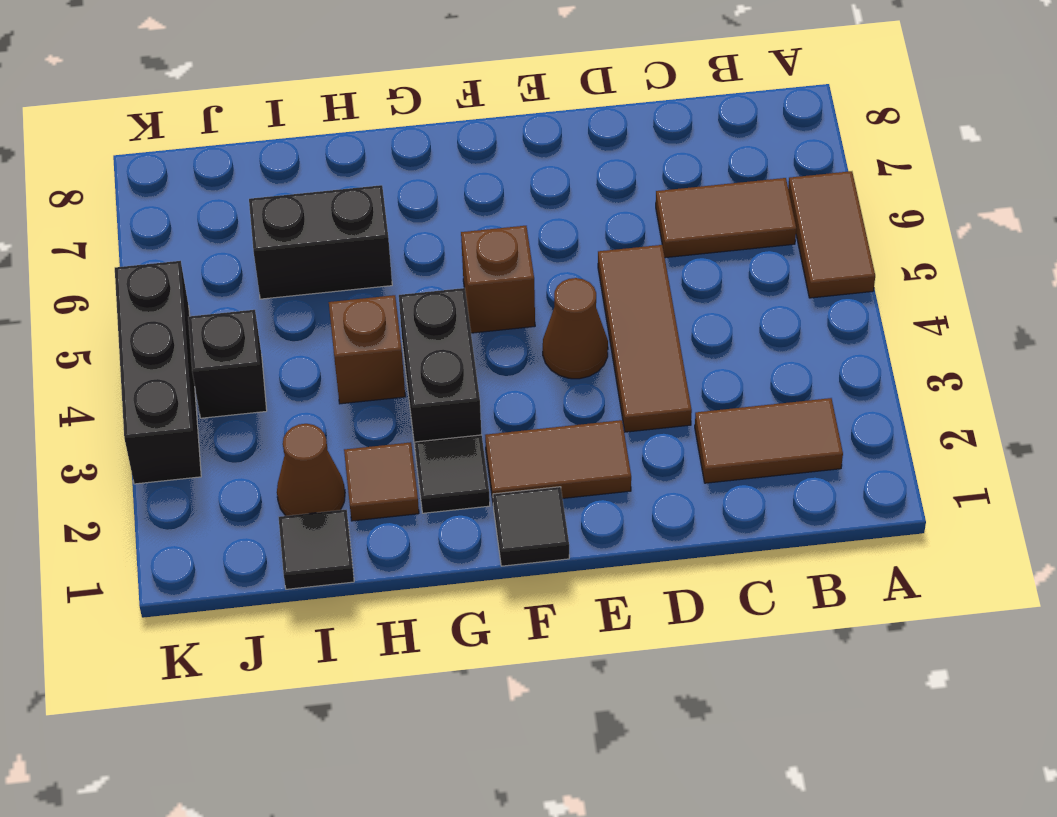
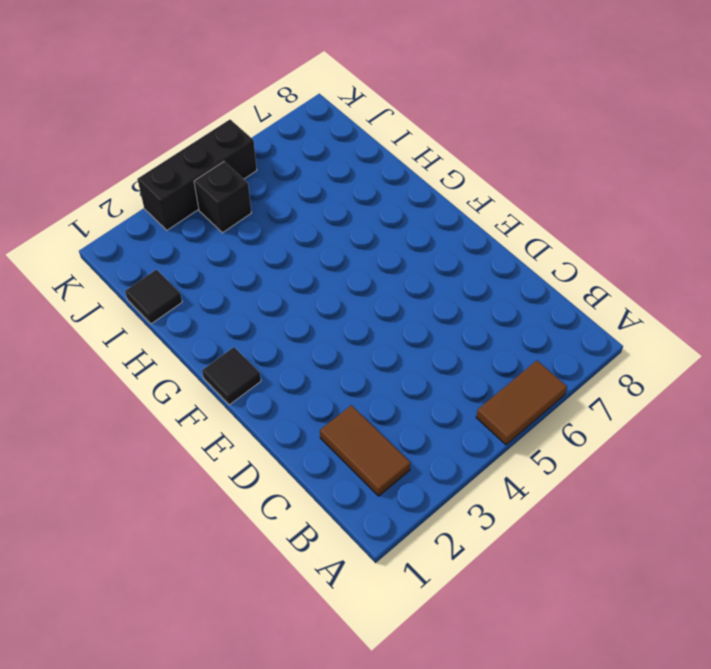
none -> brown tile B6:C6 level 1
none -> brown tile D3:D5 level 1
none -> brown tile E2:F2 level 1

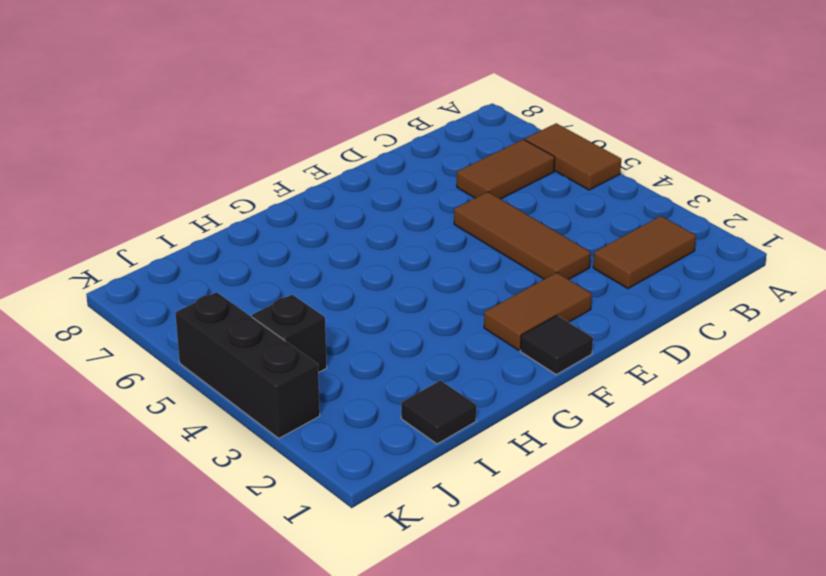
none -> brown cone E4 level 1
none -> brown brick F5 level 1
none -> black tile G2 level 1

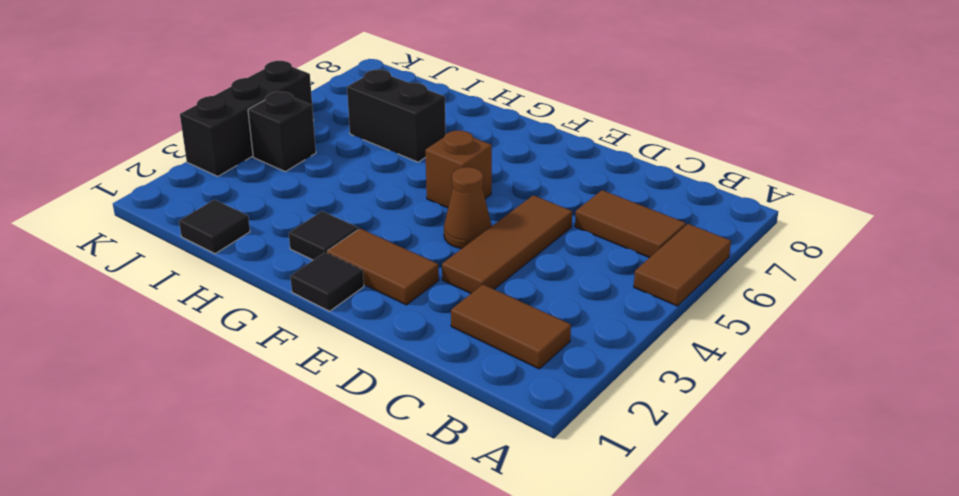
none -> black brick G3:G4 level 1
none -> brown tile H2 level 1
none -> brown brick H4 level 1

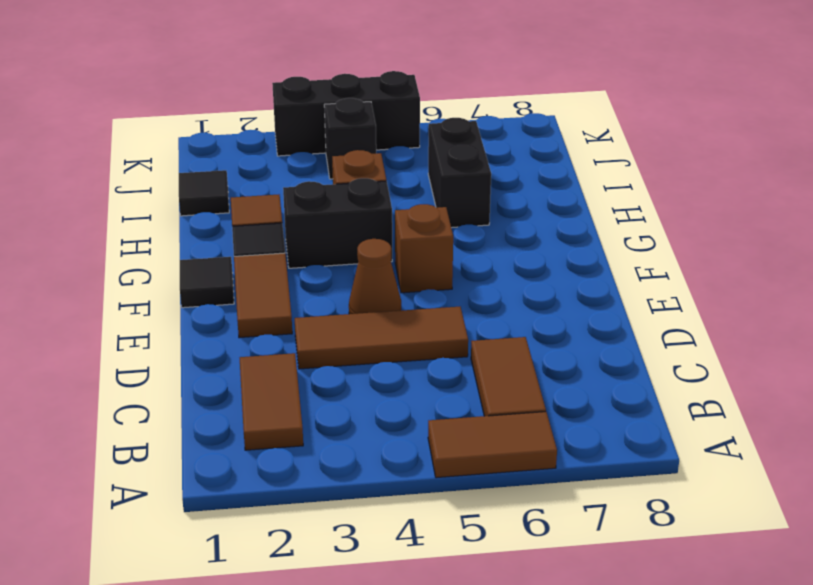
none -> brown cone I2 level 1

